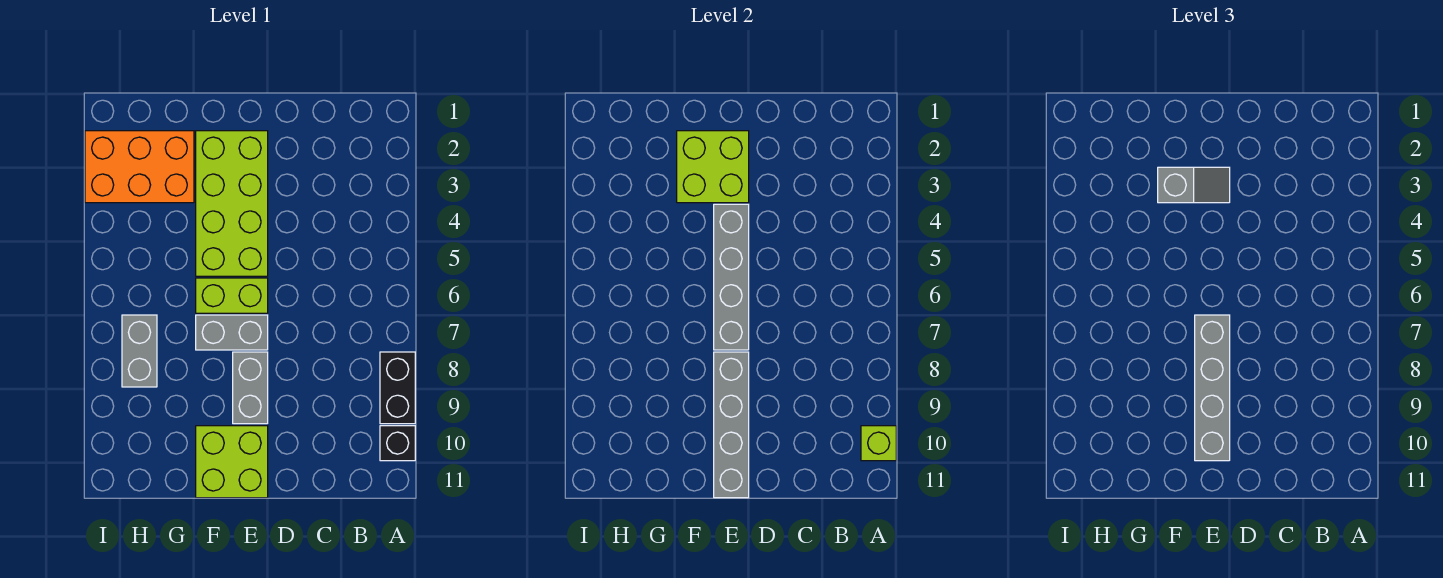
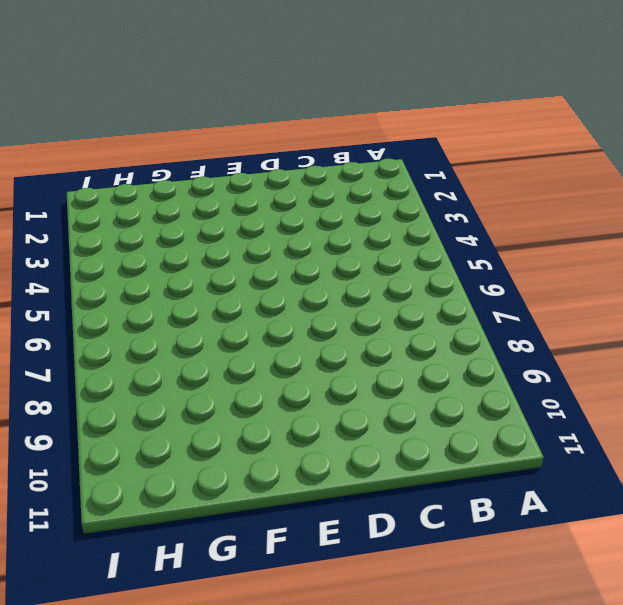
none -> black brick A8:A9 level 1
none -> black brick A10 level 1
none -> lime brick E2:F5 level 1

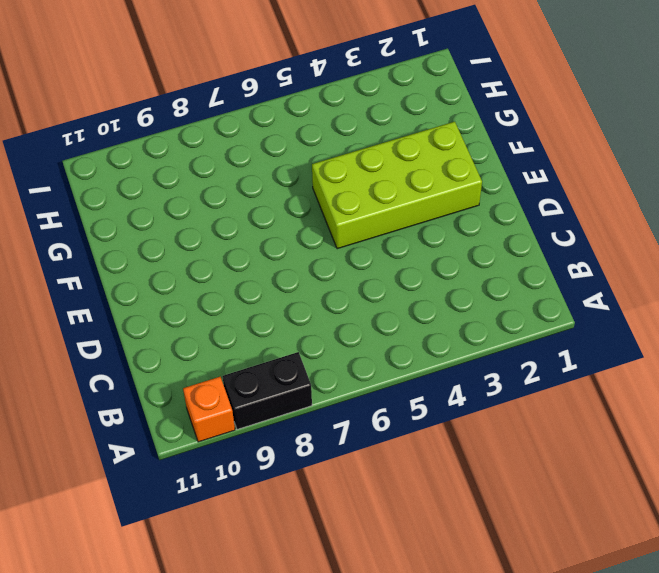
orange brick A10 level 1 -> black brick A10 level 1
none -> lime brick E6:F6 level 1
none -> grey brick E7:F7 level 1
none -> grey brick E8:E9 level 1

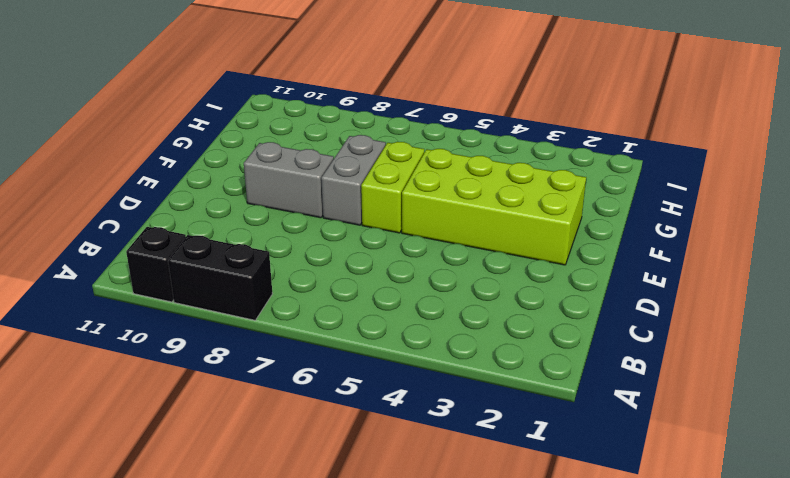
none -> lime brick E10:F11 level 1
none -> orange brick G2:I3 level 1
none -> grey brick H7:H8 level 1

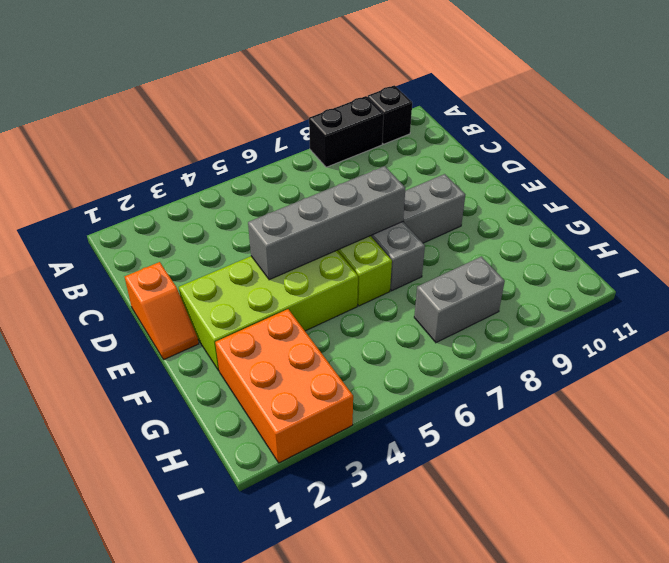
orange slope D1:E1 level 1 top D -> none
none -> lime brick E10:F11 level 1
none -> lime brick A10 level 2
none -> lime brick E2:F3 level 2

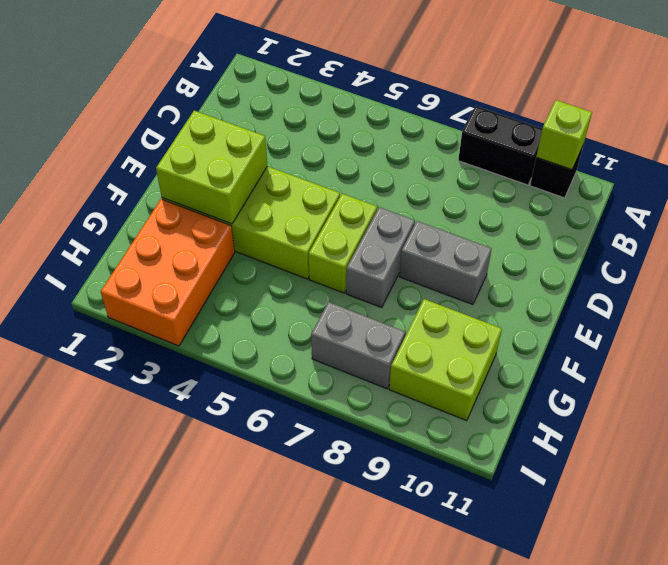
lime brick G9:H10 level 1 -> lime brick E10:F11 level 1
none -> grey brick E4:E7 level 2
none -> grey brick E8:E11 level 2
none -> grey slope E3:F3 level 3 top F

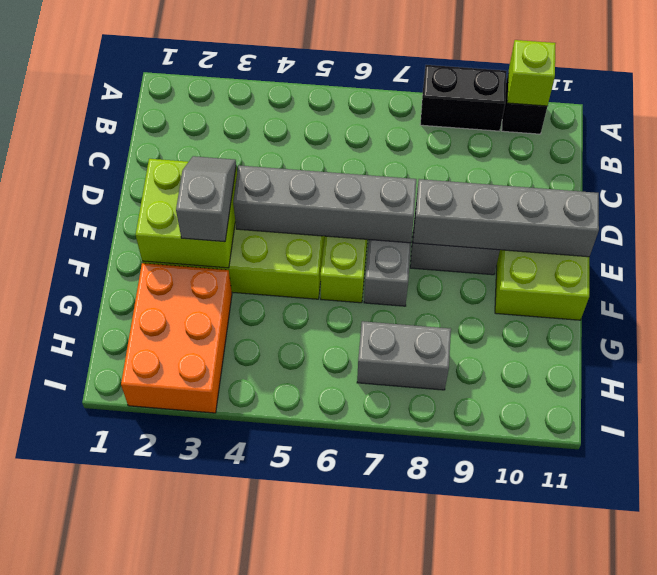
none -> grey brick E7:E10 level 3

